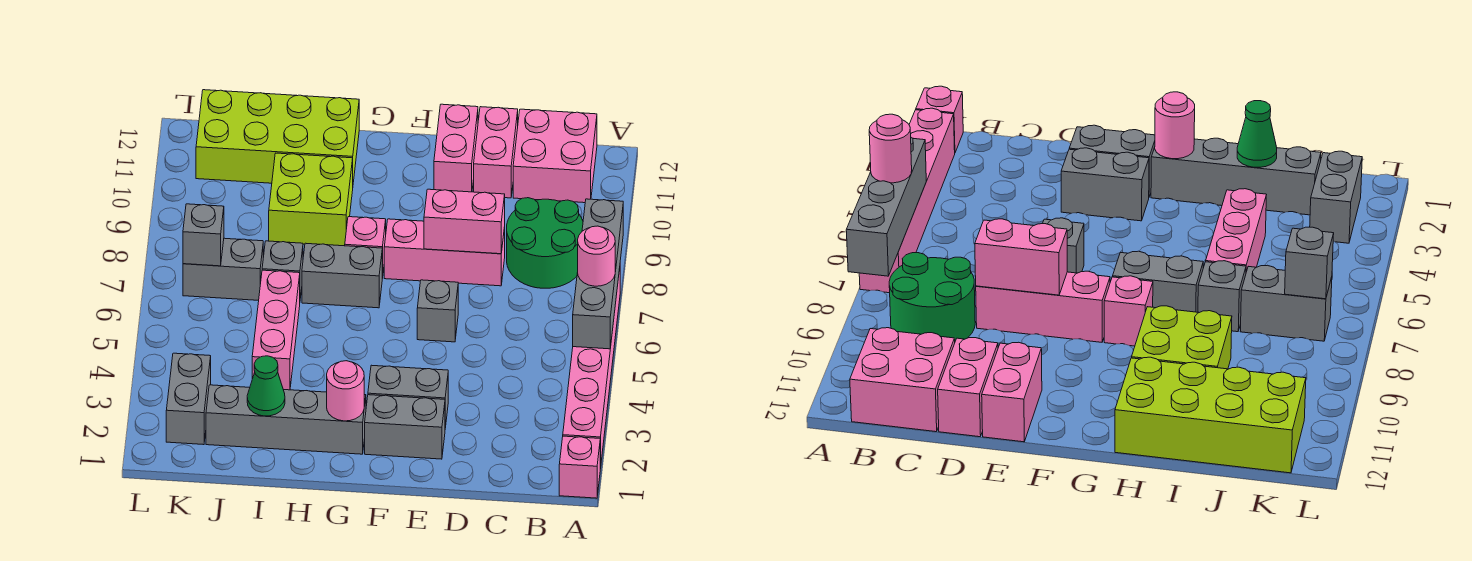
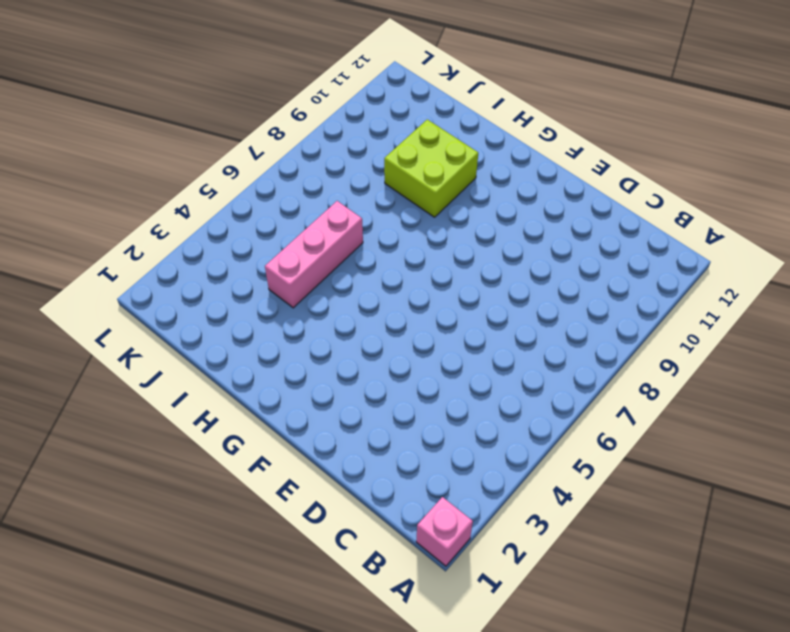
none -> pink brick A2:A7 level 1
none -> green round brick B8:C9 level 1
none -> pink brick B11:C12 level 1

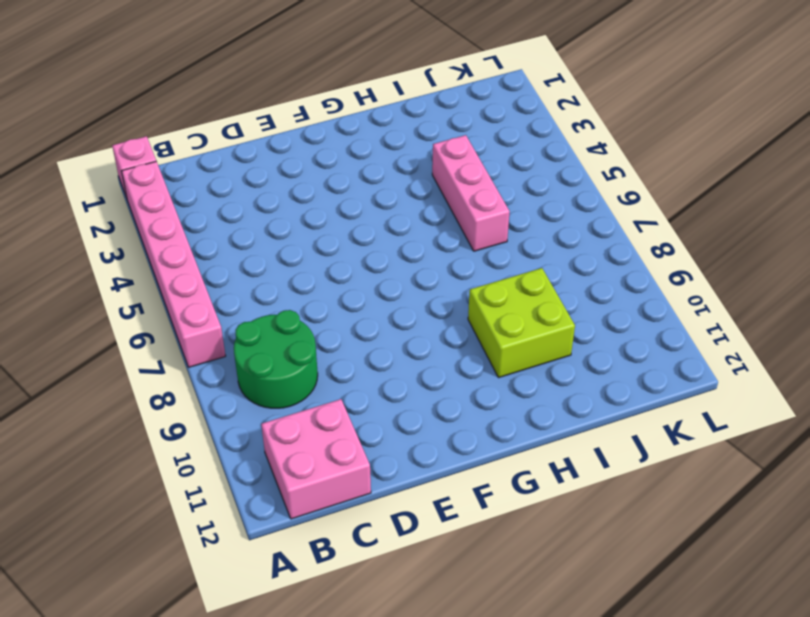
none -> pink brick D8:F8 level 1
none -> pink brick D11:D12 level 1
none -> grey brick E2:F2 level 1

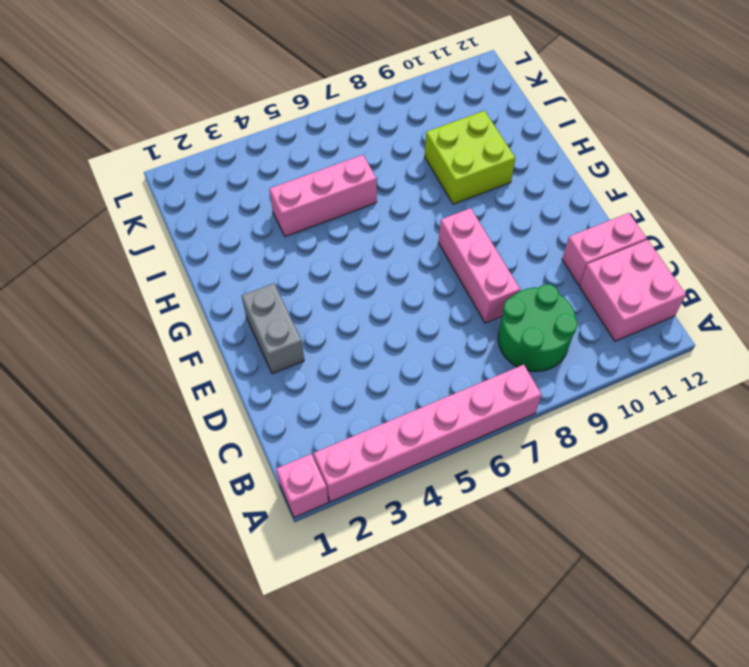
none -> grey brick E3:F3 level 1
none -> grey brick E6 level 1
none -> pink brick E11:E12 level 1

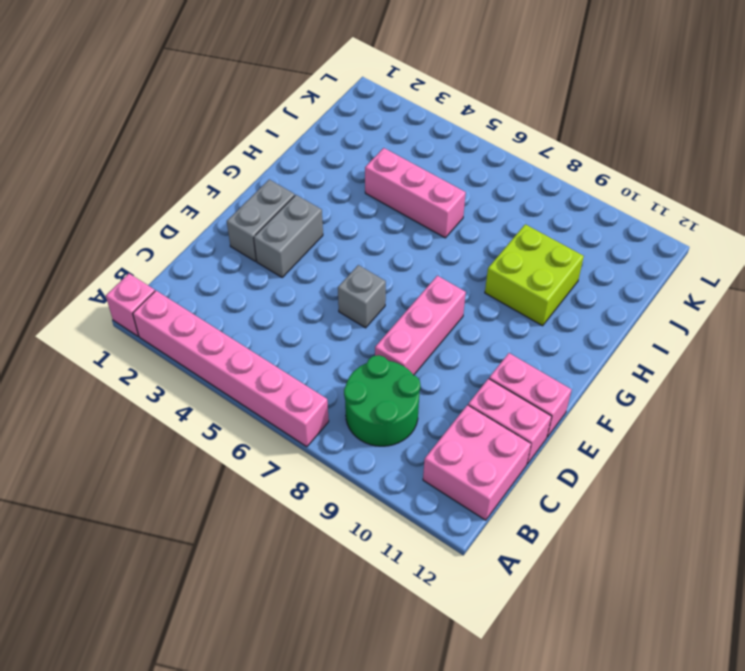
none -> grey brick G2:J2 level 1
none -> grey brick G7:H7 level 1
none -> pink brick G8 level 1

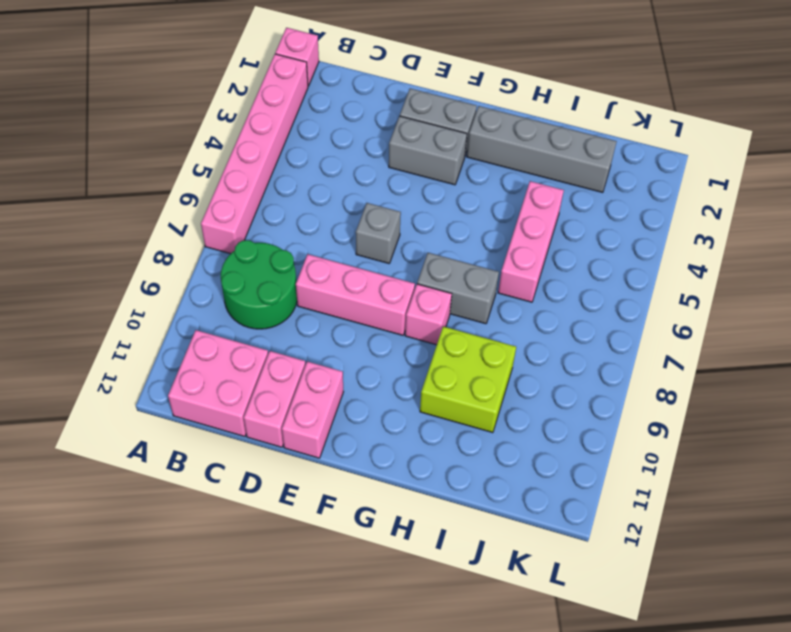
none -> lime brick H11:K12 level 1
none -> grey brick I7 level 1
none -> grey brick J7:K7 level 1

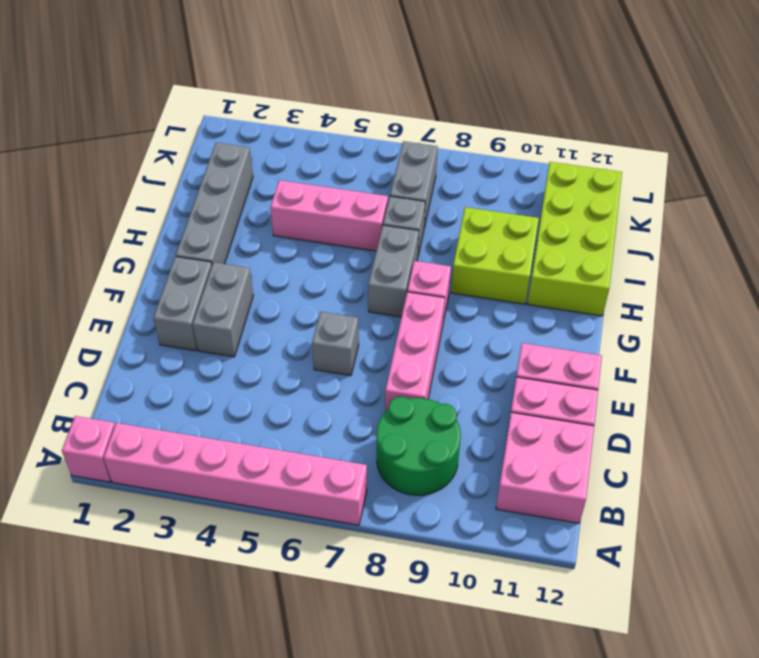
none -> grey brick K2:K3 level 1
none -> grey brick A5:A8 level 2
none -> pink brick D8:E8 level 2

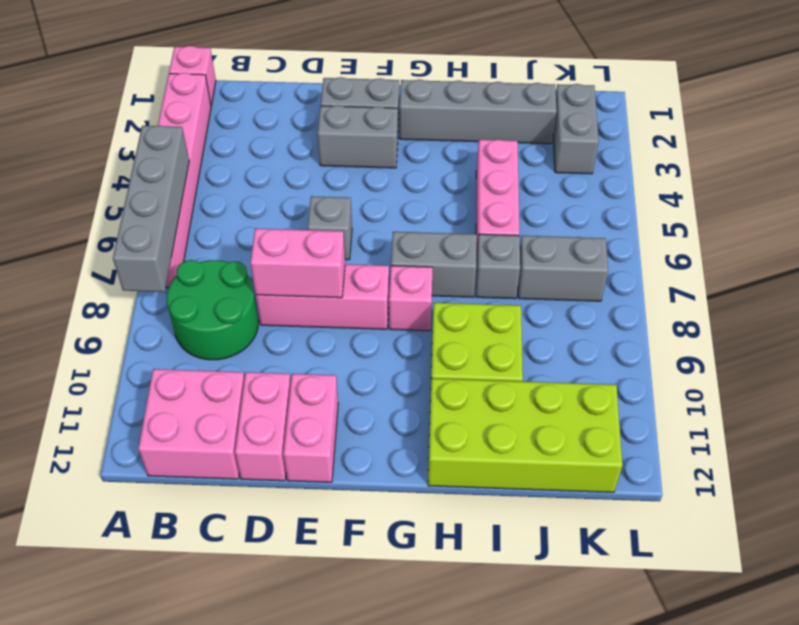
none -> pink round brick G2 level 2
none -> green cone I2 level 2
none -> grey brick K7 level 2

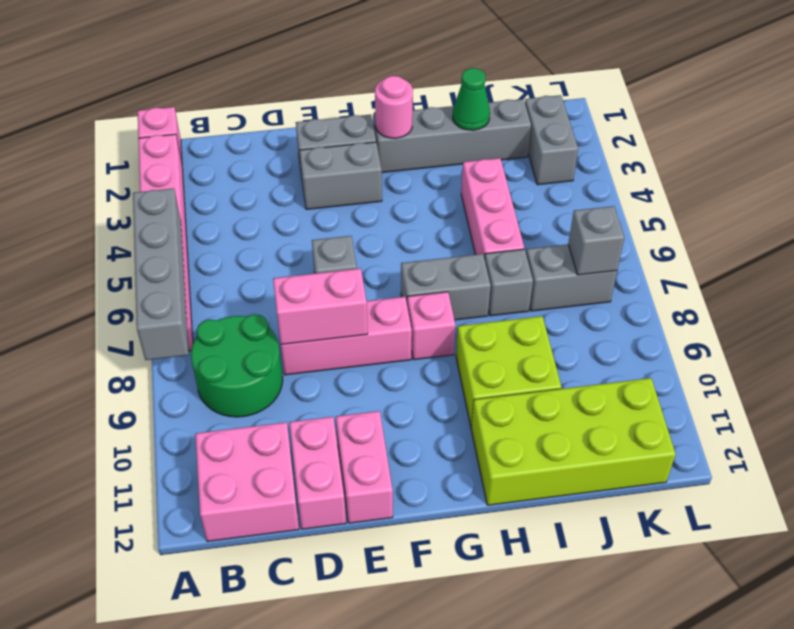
none -> pink round brick A6 level 3

